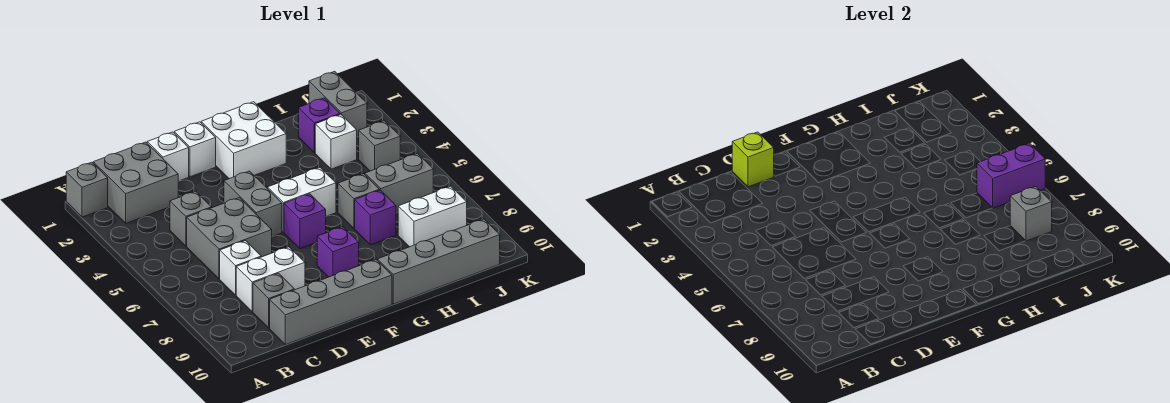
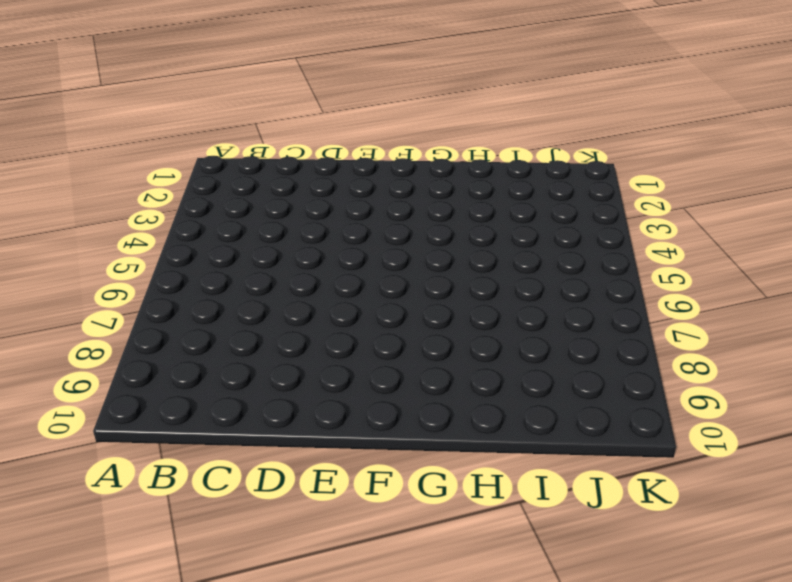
none -> grey brick A1 level 1
none -> grey brick B1:C2 level 1
none -> grey brick C4 level 1

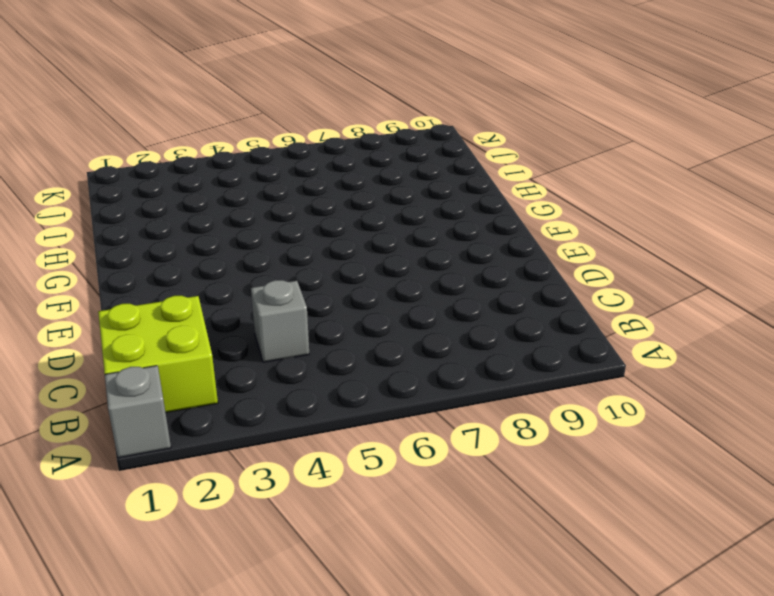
lime brick B1:C2 level 1 -> grey brick B1:C2 level 1
none -> grey brick C5:D6 level 1
none -> white brick C7 level 1
none -> white brick C8:D8 level 1

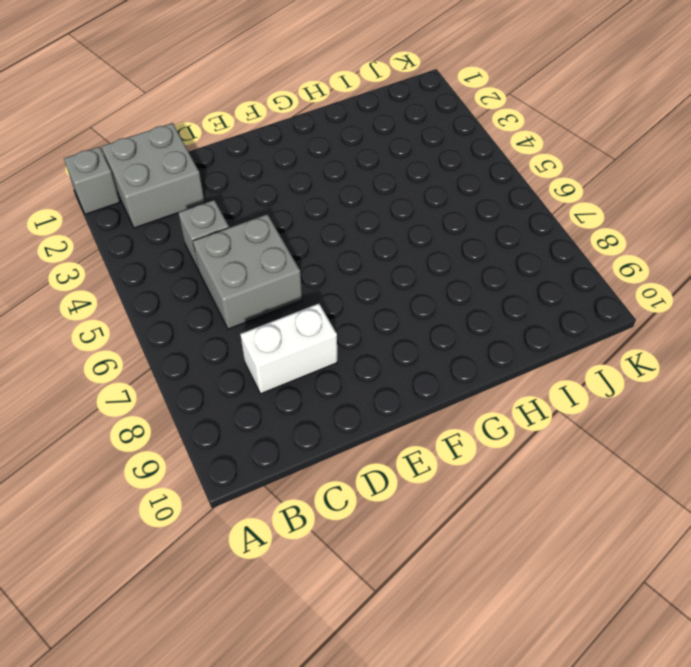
none -> white brick C7 level 1
none -> grey brick C9 level 1
none -> grey brick C10:F10 level 1

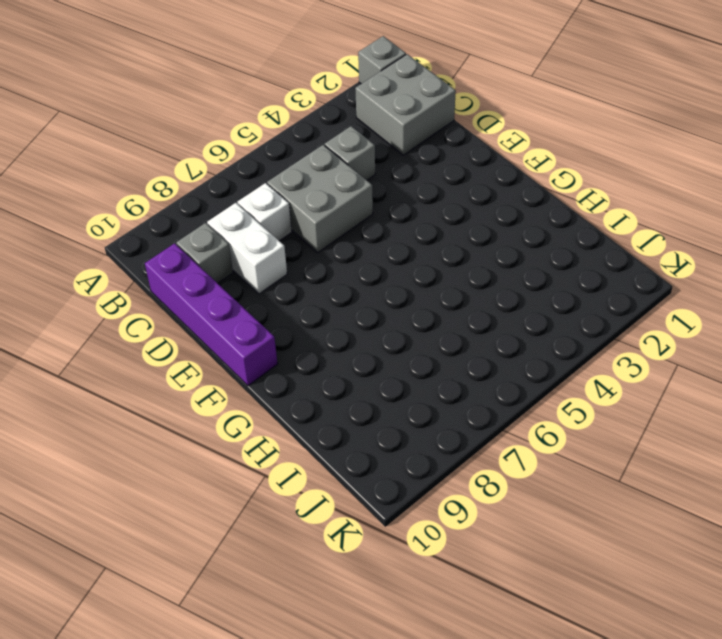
purple brick C10:F10 level 1 -> grey brick C10:F10 level 1
none -> white brick D1 level 1
none -> white brick E1 level 1
none -> grey brick E4:E5 level 1

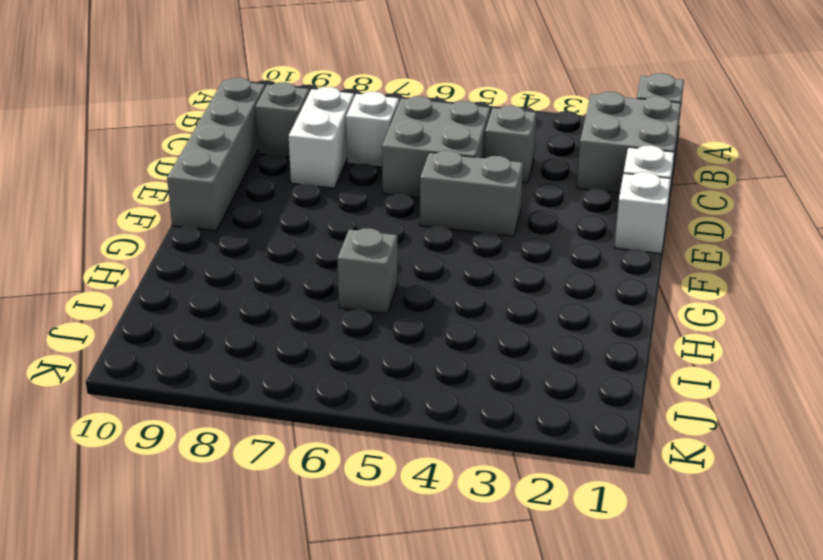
none -> white brick F1:G2 level 1
none -> white brick F5:G5 level 1
none -> purple brick F6 level 1

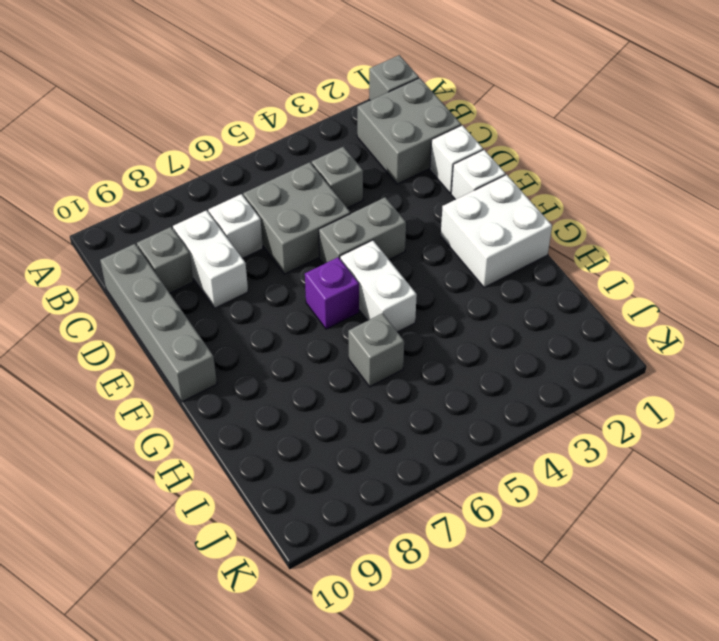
none -> purple brick F8 level 1
none -> grey brick G10:J10 level 1
none -> purple brick H7 level 1

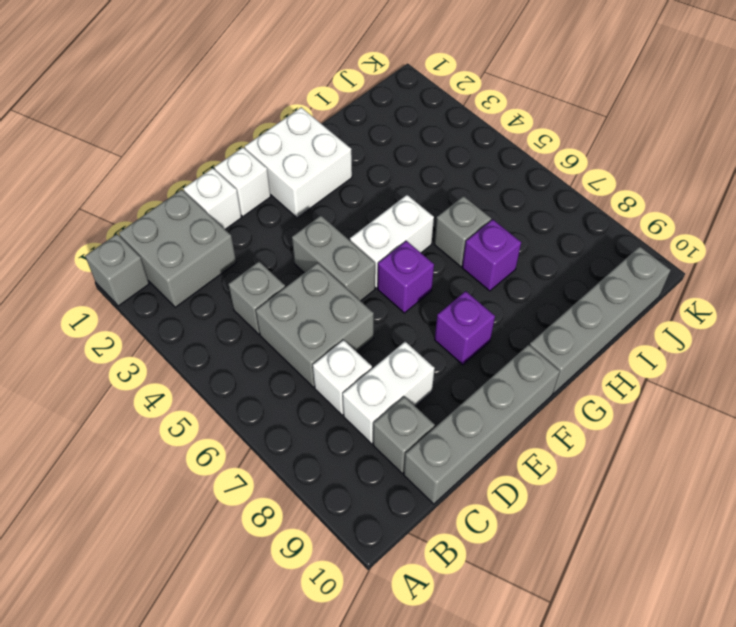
none -> purple brick I2 level 1
none -> white brick I3 level 1
none -> grey brick I6:J6 level 1

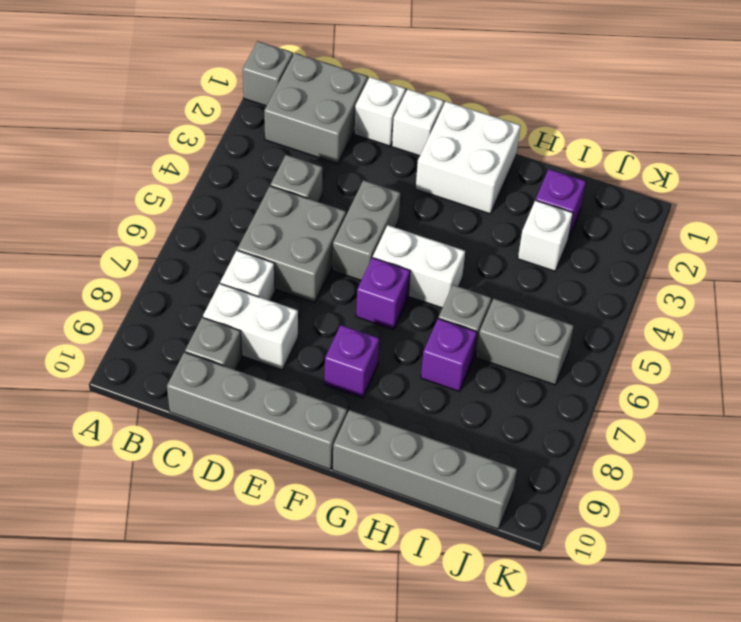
none -> white brick I8:J8 level 1
none -> grey brick J1:J2 level 1
none -> grey brick J4 level 1

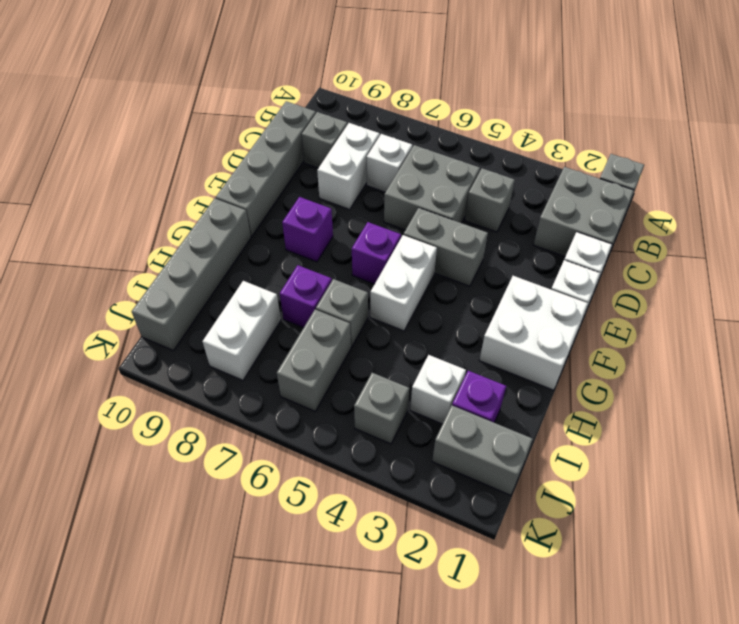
none -> lime brick D1 level 2
none -> purple brick J6:K6 level 2
none -> grey brick J8 level 2

